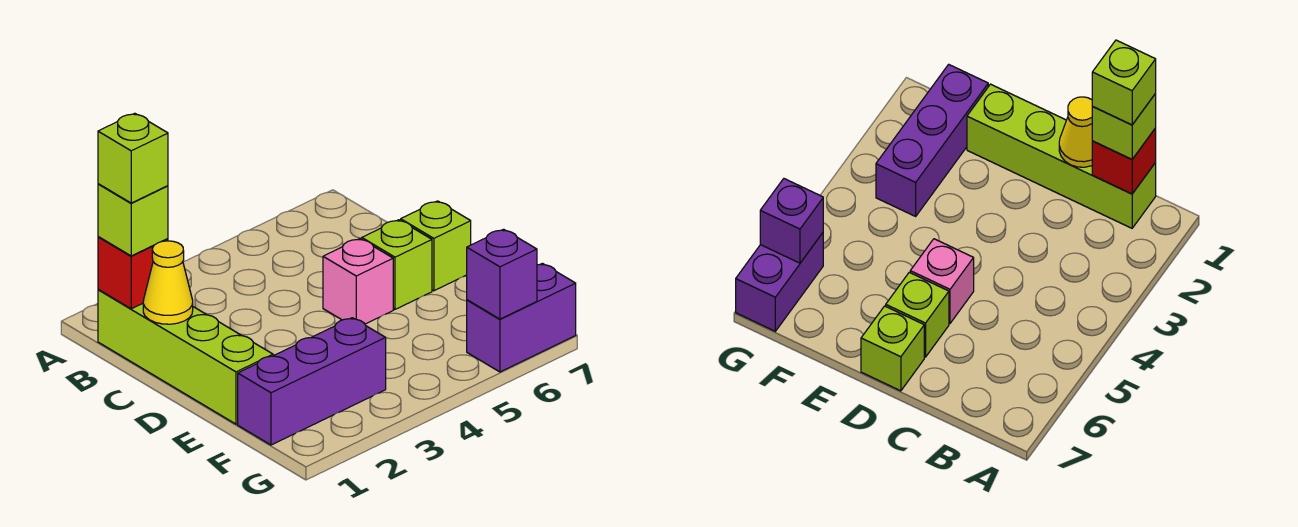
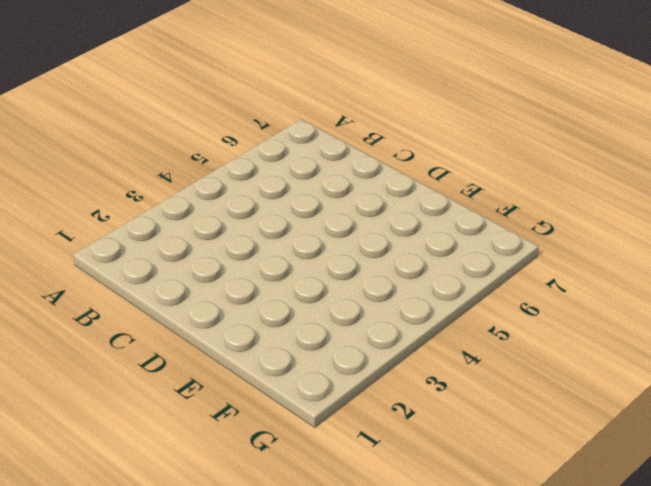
none -> lime brick B1:E1 level 1
none -> pink brick D5 level 1

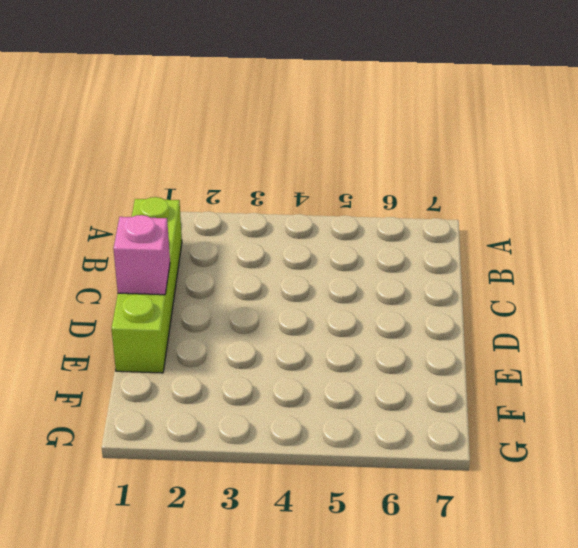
pink brick D1 level 2 -> pink brick D5 level 1
none -> lime brick D6 level 1
none -> lime brick D7 level 1

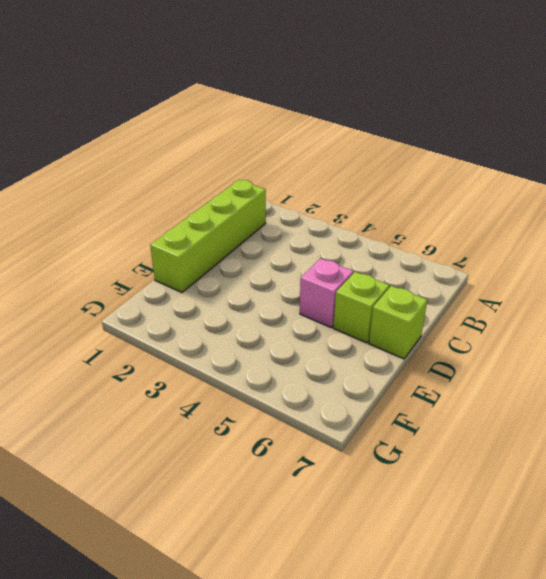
none -> purple brick F1:F3 level 1
none -> purple brick G6:G7 level 1

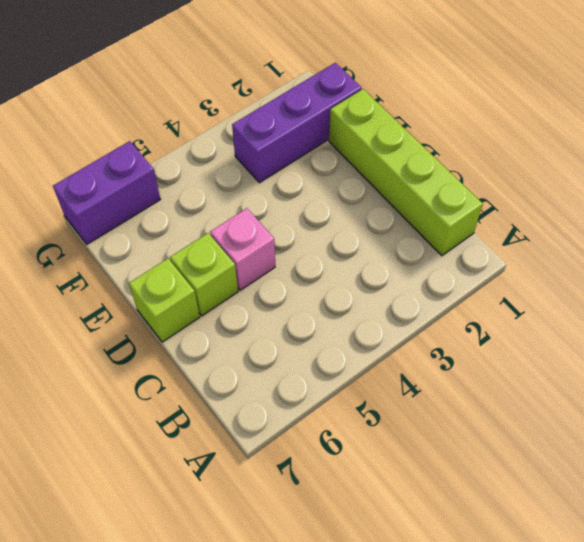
none -> red brick B1 level 2
none -> yellow cone C1 level 2

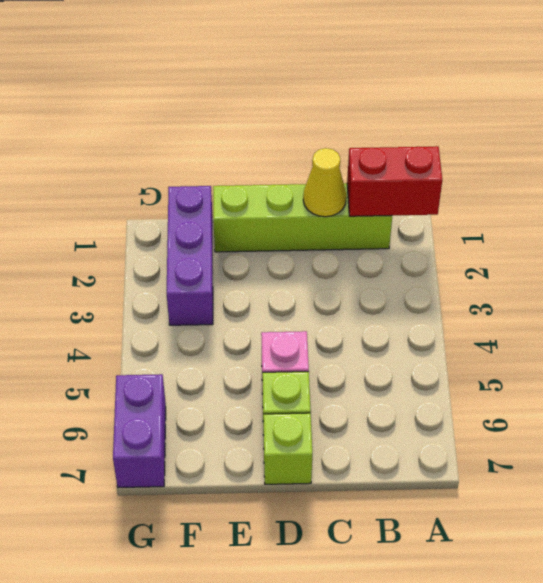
red brick A1:B1 level 2 -> red brick B1 level 2
none -> purple brick G6 level 2
none -> lime brick B1 level 3

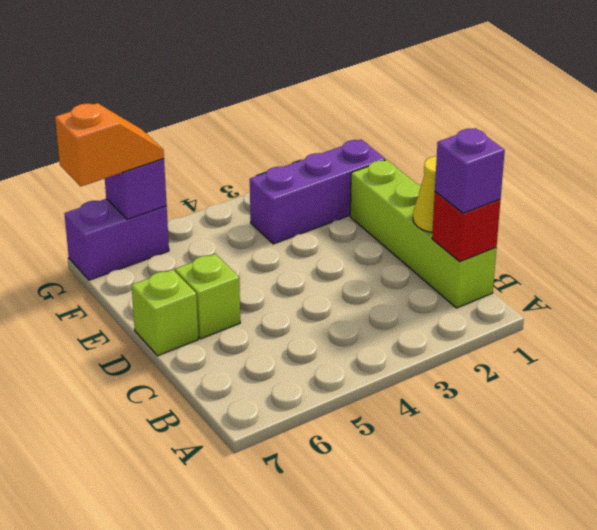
purple brick B1 level 3 -> lime brick B1 level 3
orange slope G6:G7 level 3 top 7 -> none
none -> pink brick D5 level 1
none -> lime brick B1 level 4

